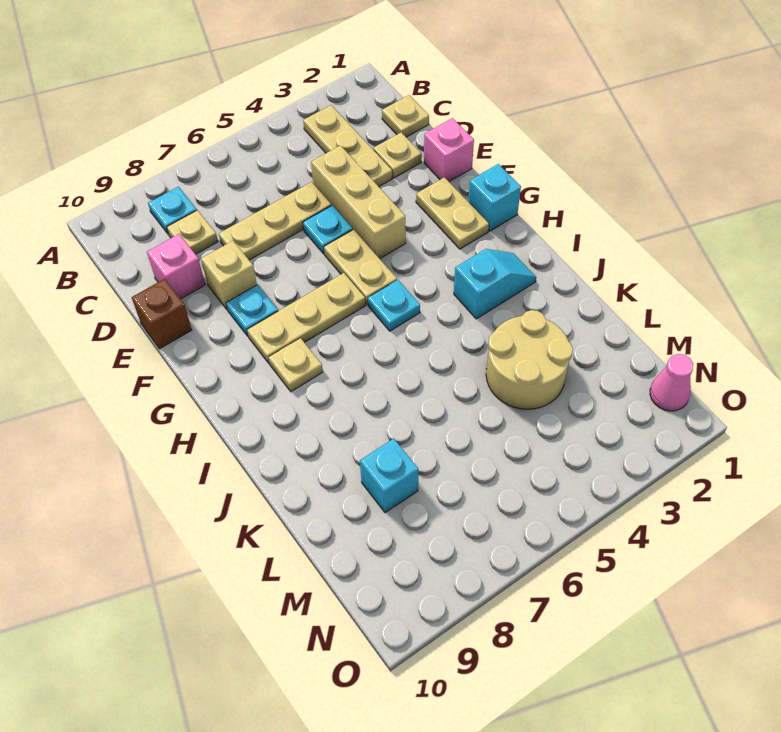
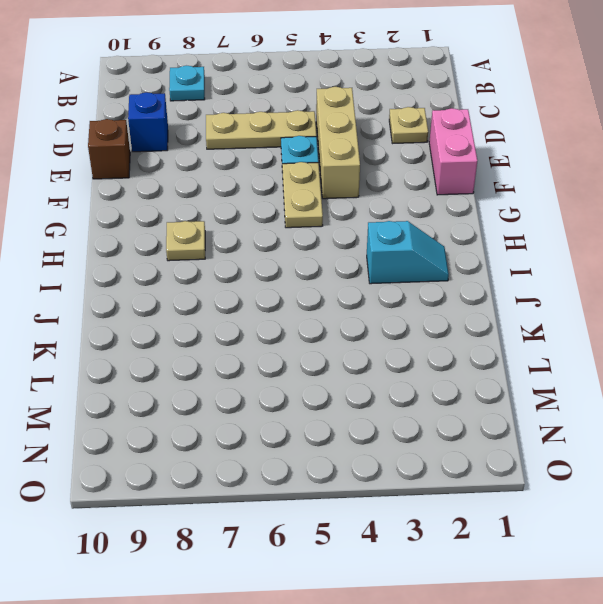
blue brick D9 level 1 -> pink brick D9 level 1
pink brick E1:F1 level 1 -> pink brick E1 level 1
none -> tan plate B3:D3 level 1
none -> tan plate C1 level 1
none -> tan plate C8 level 1

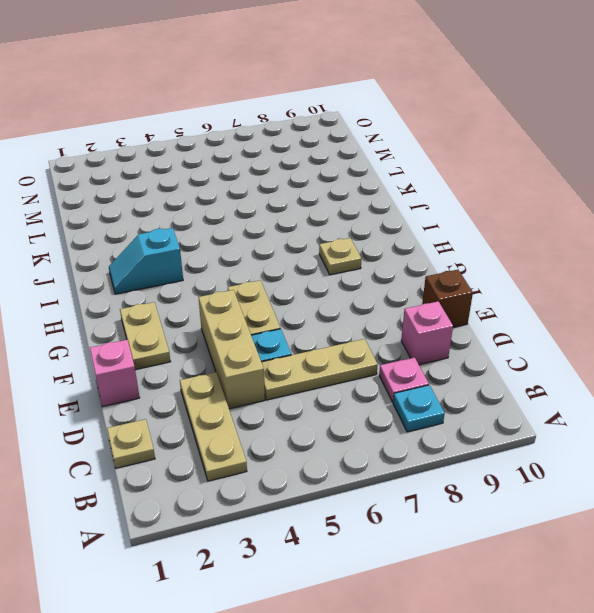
pink plate C8 level 1 -> tan plate C8 level 1
none -> tan plate D2 level 1
none -> tan brick E8 level 1
none -> cyan plate F8 level 1

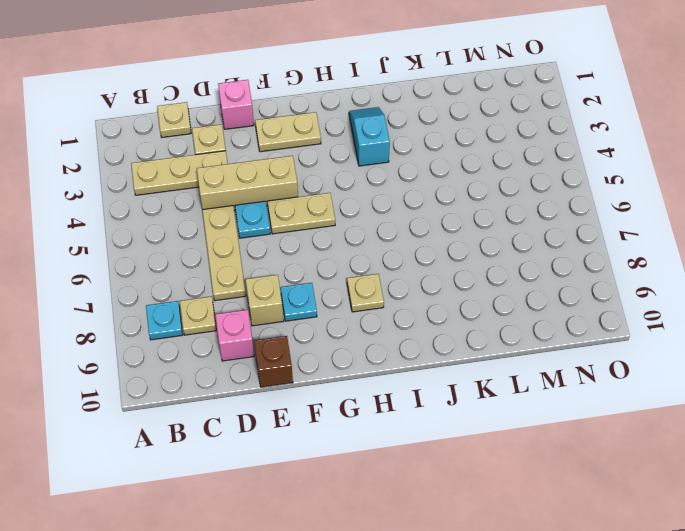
none -> cyan brick G1 level 1
none -> tan plate G6:G8 level 1
none -> cyan plate H5 level 1

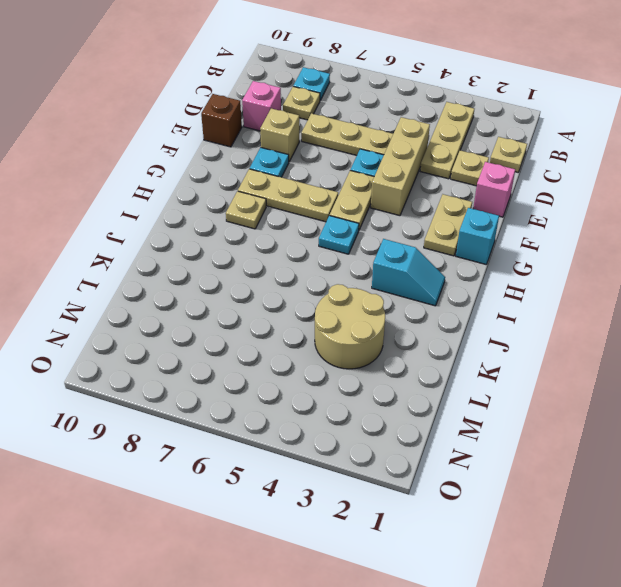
none -> cyan brick L8 level 1
none -> pink cone N1 level 1

